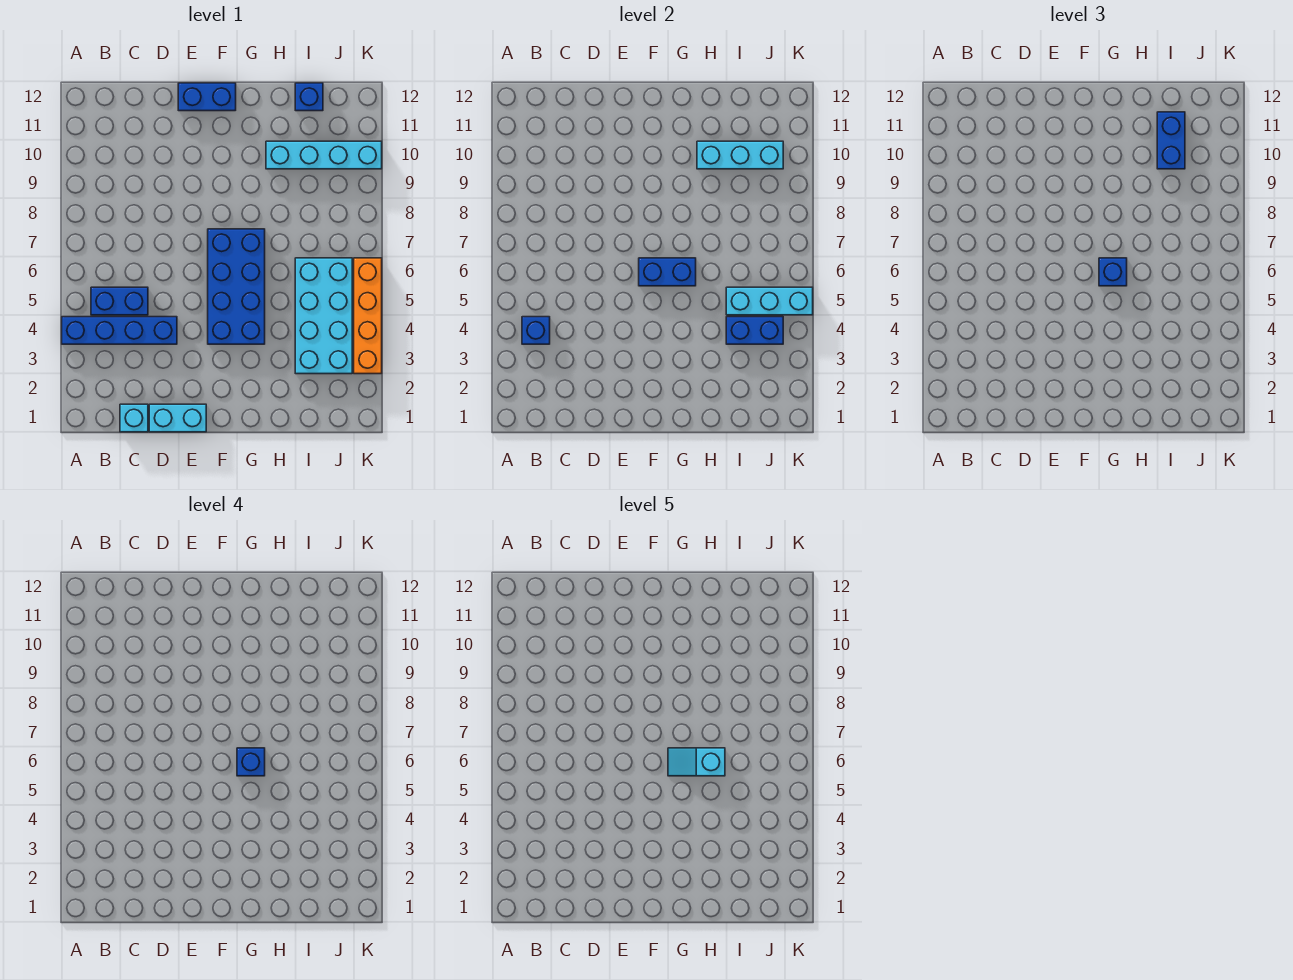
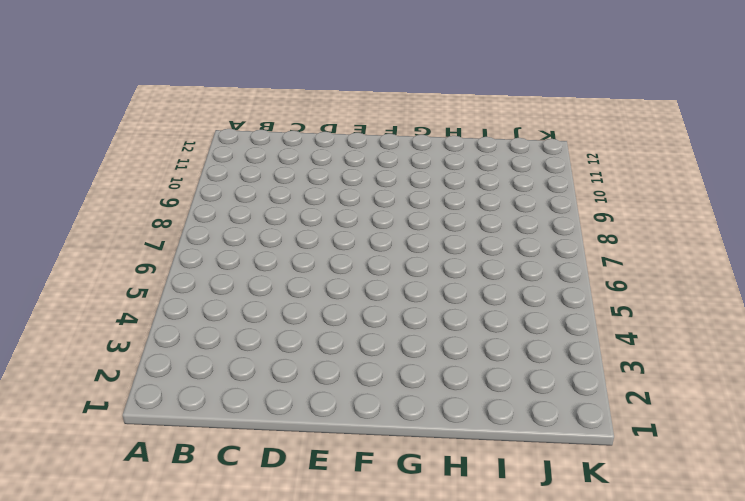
none -> blue brick A4:D4 level 1
none -> blue brick B5:C5 level 1
none -> cyan brick C1 level 1

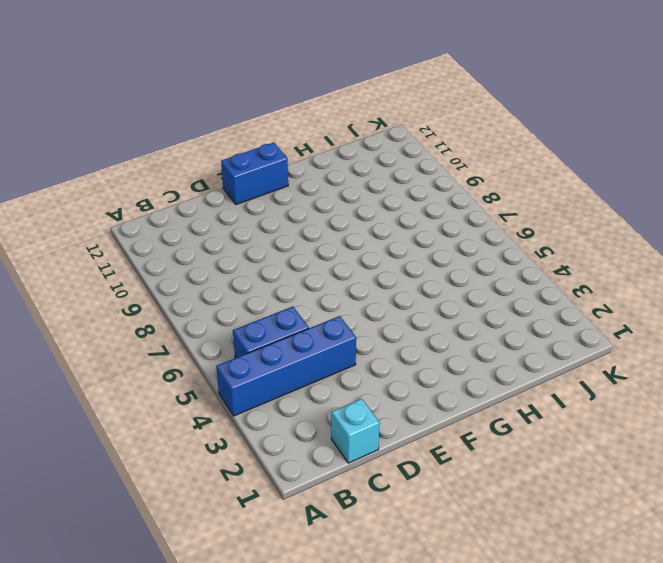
none -> cyan brick D1:E1 level 1
none -> blue brick F4:G7 level 1
none -> cyan brick H10:K10 level 1

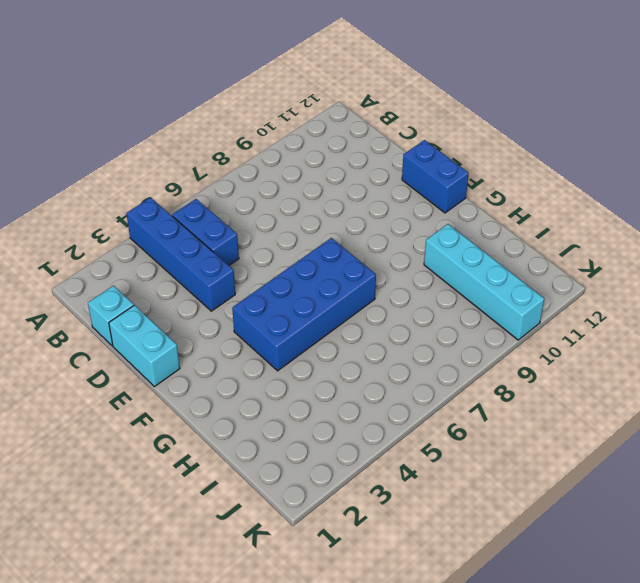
none -> cyan brick I3:J6 level 1
none -> blue brick I12 level 1
none -> orange brick K3:K6 level 1

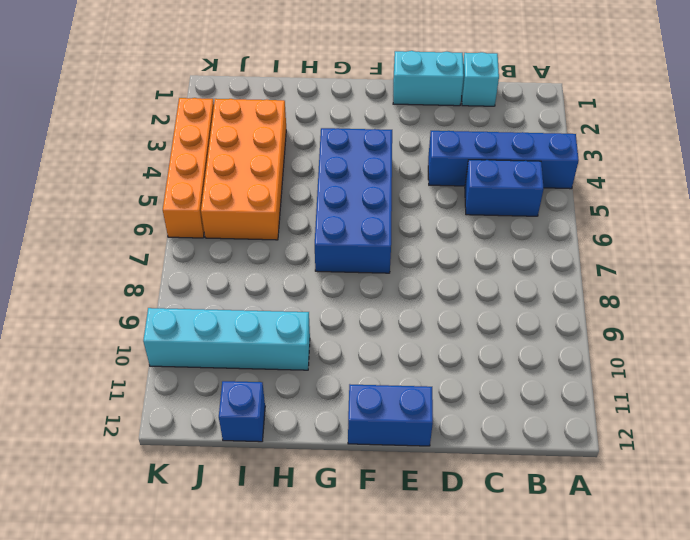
orange brick I3:J6 level 1 -> cyan brick I3:J6 level 1
none -> blue brick B4 level 2
none -> blue brick F6:G6 level 2
none -> cyan brick H10:J10 level 2

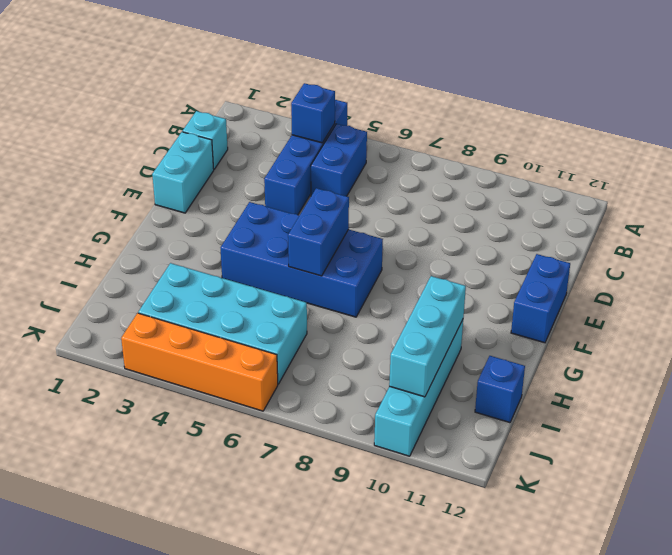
none -> blue brick I4:J4 level 2
none -> cyan brick I5:K5 level 2
none -> blue brick G6 level 3

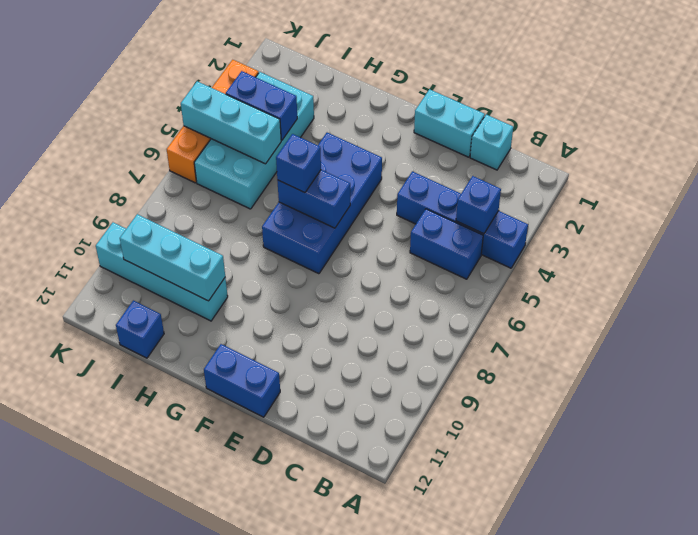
none -> blue brick I10:I11 level 3
none -> blue brick G6 level 4
none -> cyan slope G6:H6 level 5 top H

